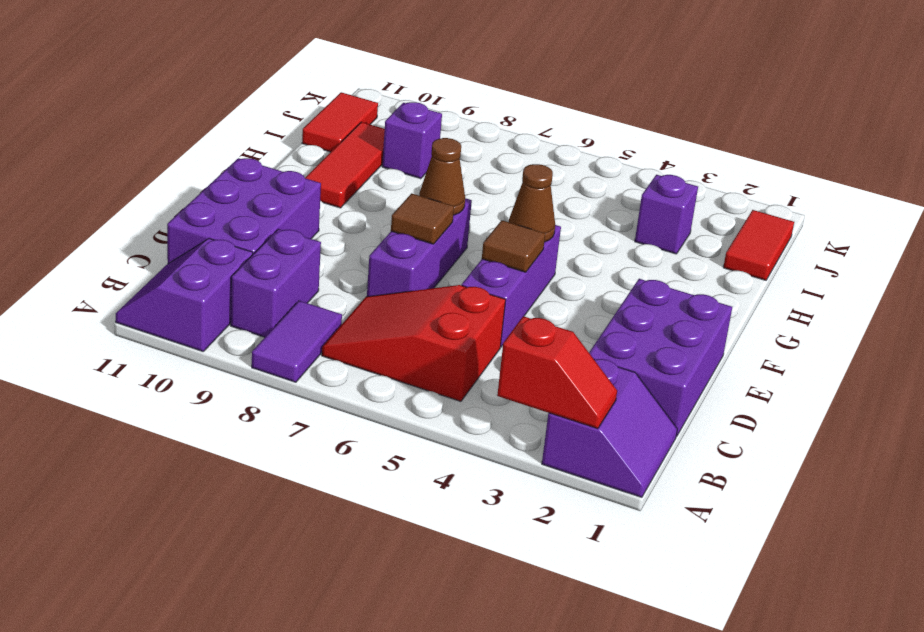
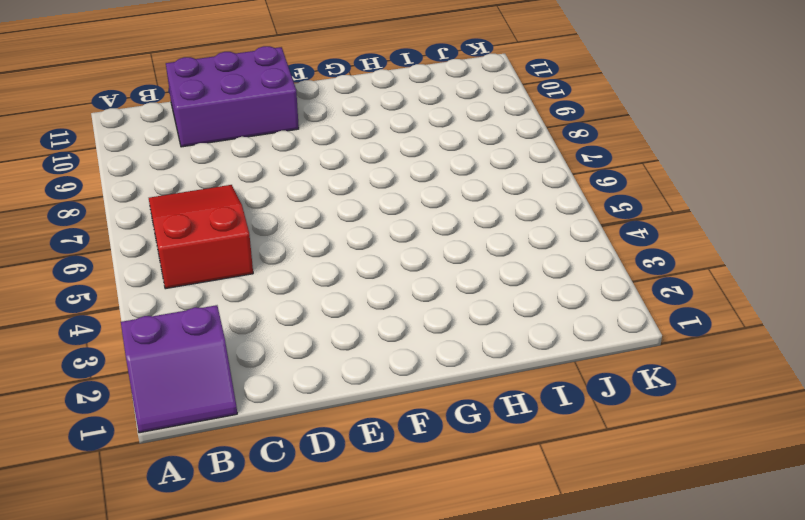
none -> purple tile A8:B8 level 1
none -> purple slope A10:B11 level 1 top 10
none -> purple brick B9:C9 level 1

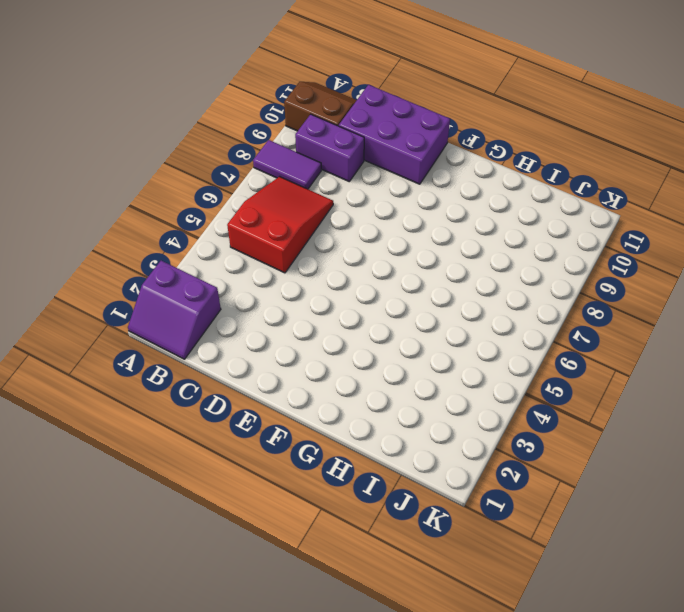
brown slope A10:B11 level 1 top 10 -> purple slope A10:B11 level 1 top 10
none -> purple brick C1:E2 level 1
none -> purple brick D5:F5 level 1
none -> purple brick D7:F7 level 1

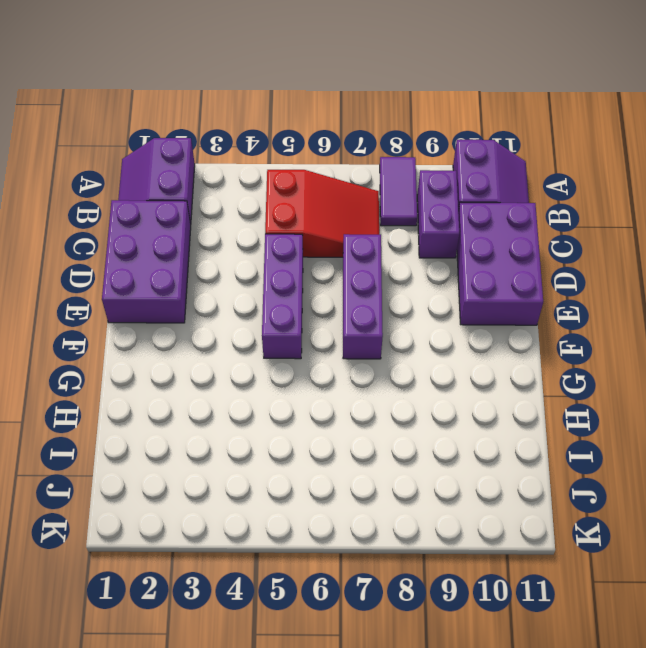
none -> red tile G10:I10 level 1
none -> red tile I1:J1 level 1
none -> purple brick I3 level 1

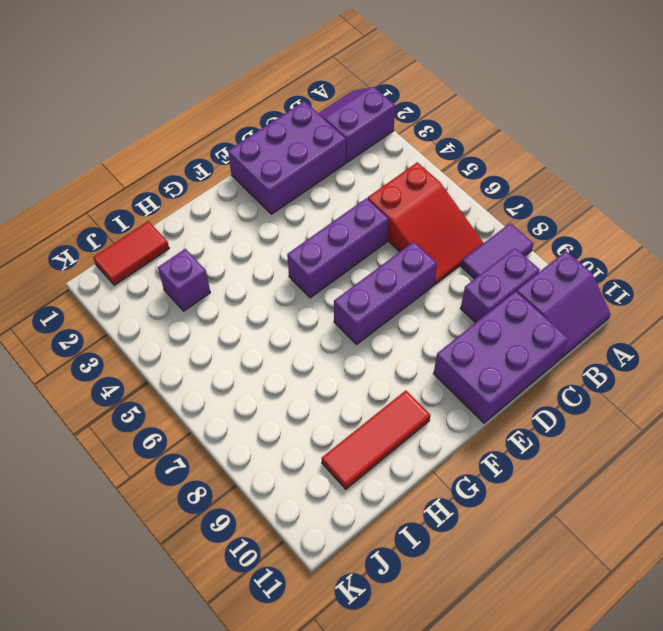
none -> purple brick I9 level 1
none -> red tile I11:J11 level 1
none -> red slope A2:A3 level 2 top 3

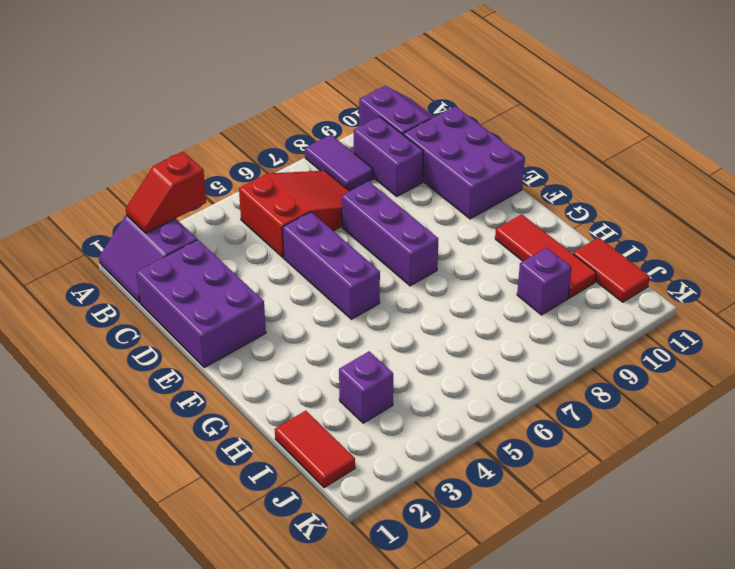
none -> brown tile E5 level 2
none -> brown tile E7 level 2
none -> brown cone F5 level 2

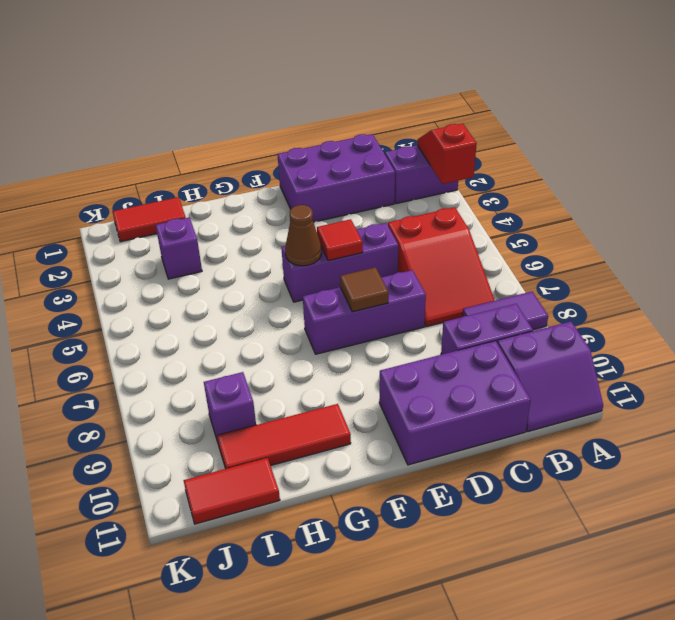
red tile E5 level 2 -> brown tile E5 level 2
none -> brown cone F7 level 2

